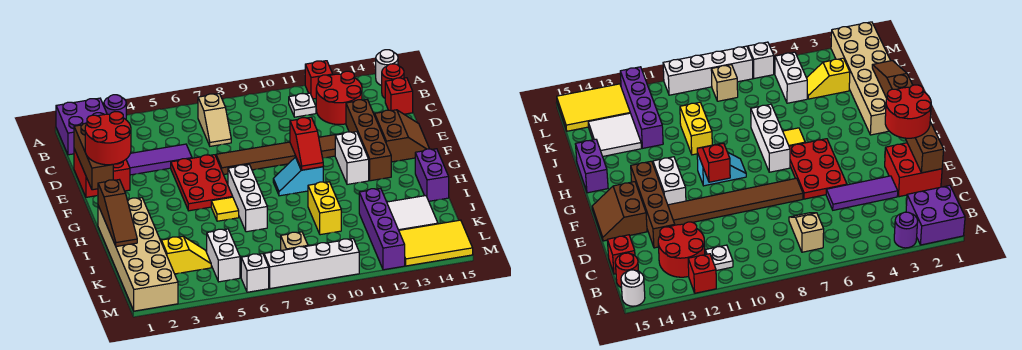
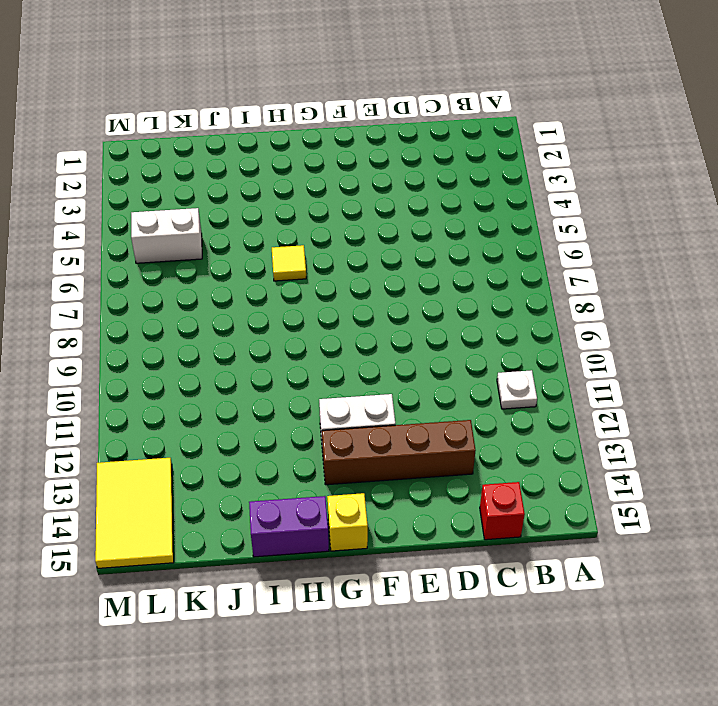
yellow brick G15 level 1 -> none
none -> purple brick A1:B2 level 1
none -> purple round brick A3 level 1
none -> red brick A12 level 1
none -> white round brick A15 level 1

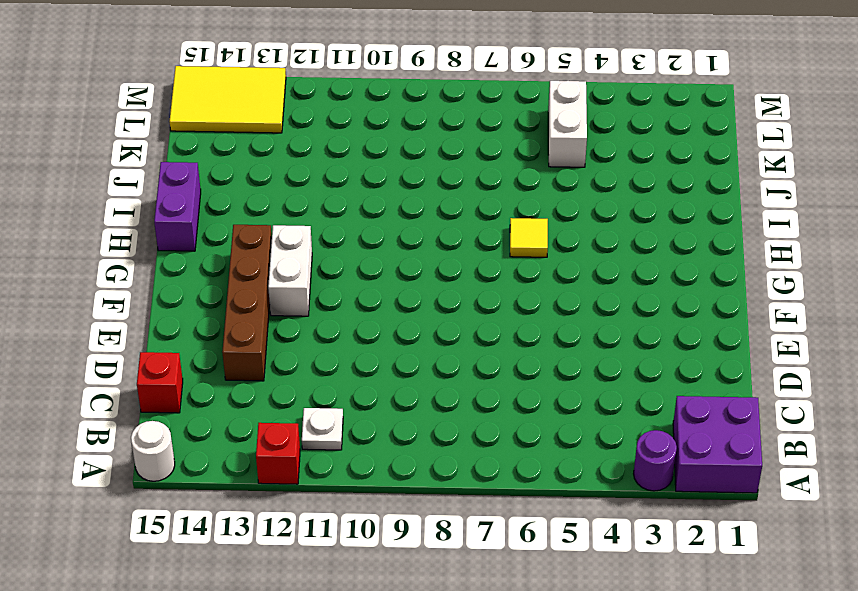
none -> tan slope B7:C7 level 1 top B
none -> red round brick B12:C13 level 1
none -> red round brick B15 level 1
none -> red brick D1:E2 level 1

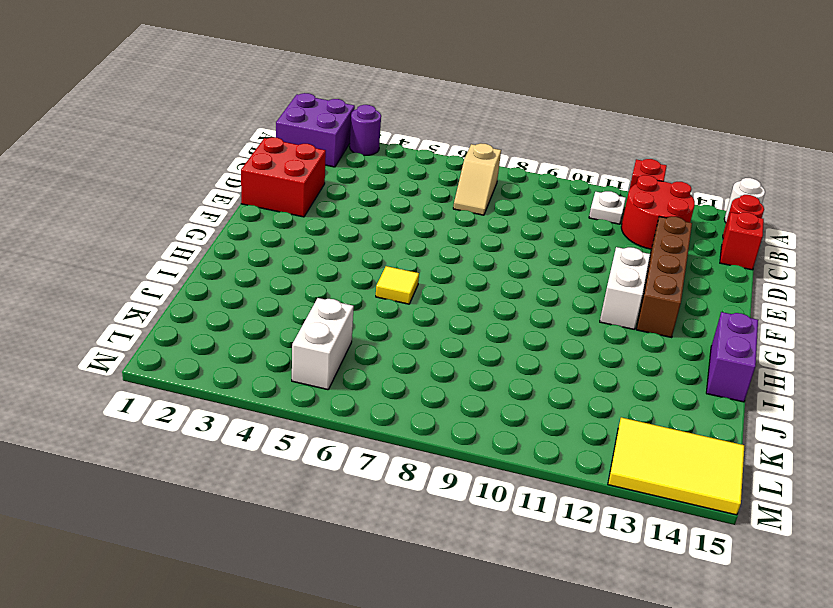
none -> purple tile D3:D5 level 1
none -> red plate E5:G6 level 1
none -> brown tile E7:E12 level 1
none -> brown slope E14:F15 level 1 top 14

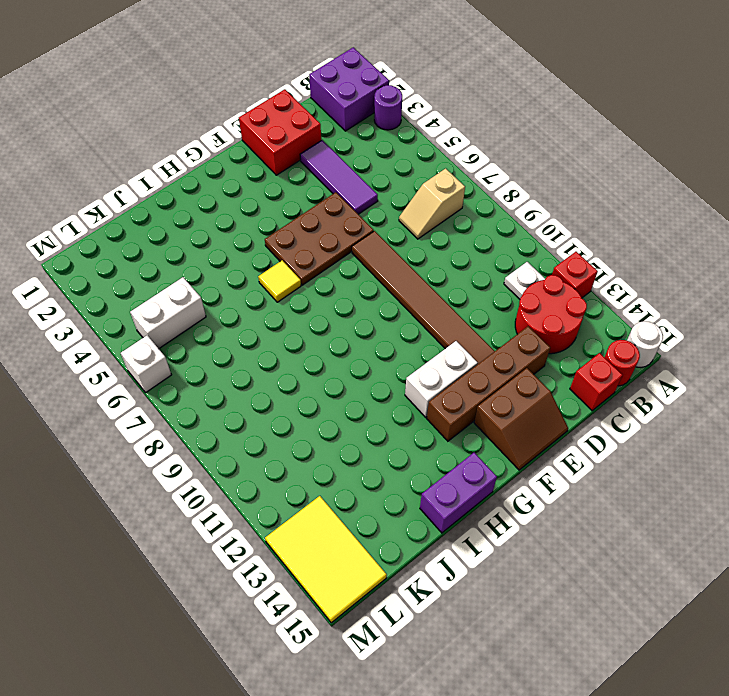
brown plate E5:G6 level 1 -> red plate E5:G6 level 1
none -> white brick G7:I7 level 1
none -> cyan slope G9:G10 level 1 top 10
none -> tan brick H1:M2 level 1
none -> yellow brick I10:J10 level 1

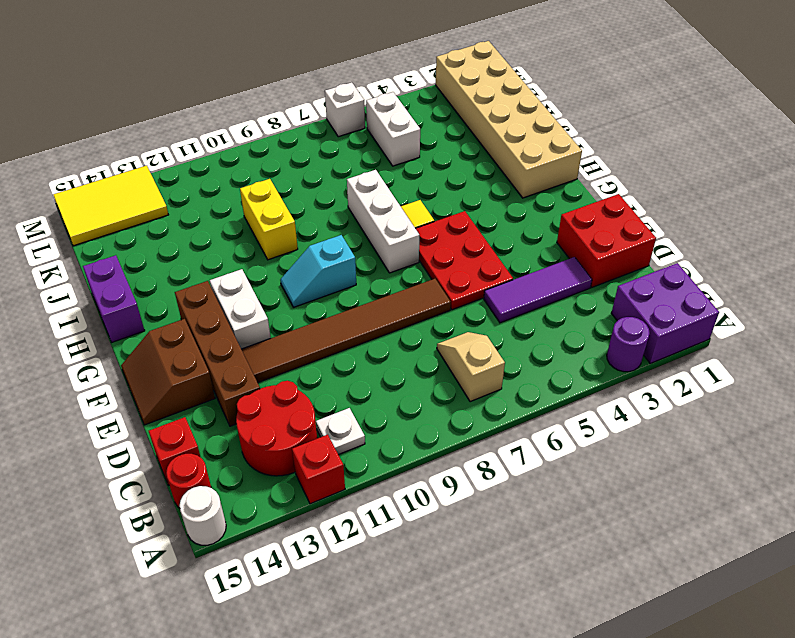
cyan slope G9:G10 level 1 top 9 -> cyan slope G9:G10 level 1 top 10
none -> purple brick J12:M12 level 1
none -> white tile J13:K14 level 1
none -> yellow slope K3:K4 level 1 top 3
none -> tan brick L8 level 1

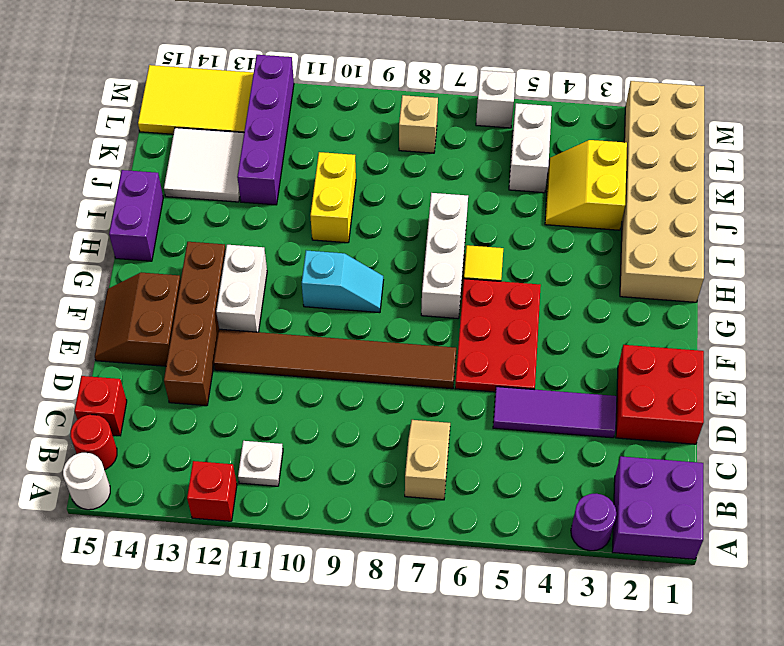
yellow slope J3:K4 level 1 top 3 -> yellow slope K3:K4 level 1 top 3
none -> red round brick B12:C13 level 1
none -> white brick M7:M10 level 1
none -> brown brick D1:F1 level 2
none -> red slope F10:G10 level 2 top F

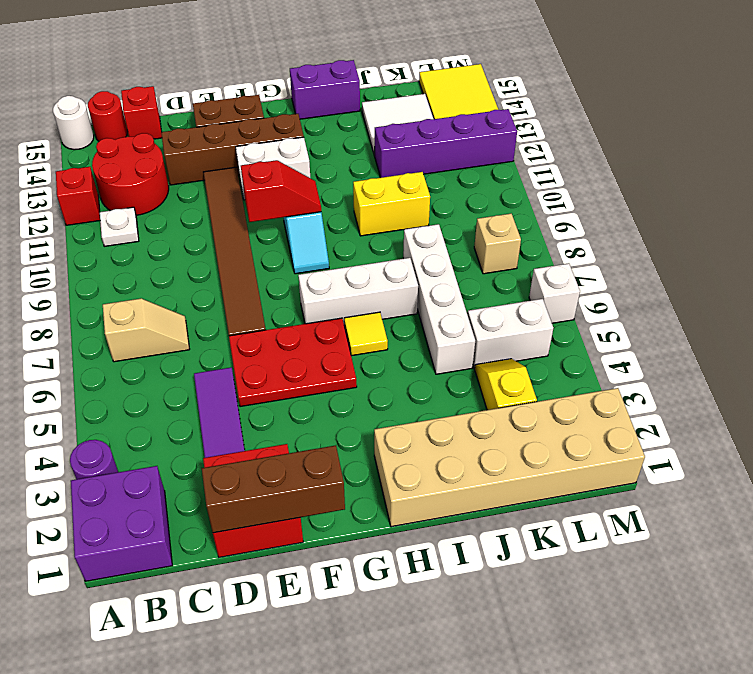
white brick J5:J8 level 1 -> white brick M7:M10 level 1
none -> brown slope H1:J1 level 2 top H
none -> red round brick E1:F2 level 3

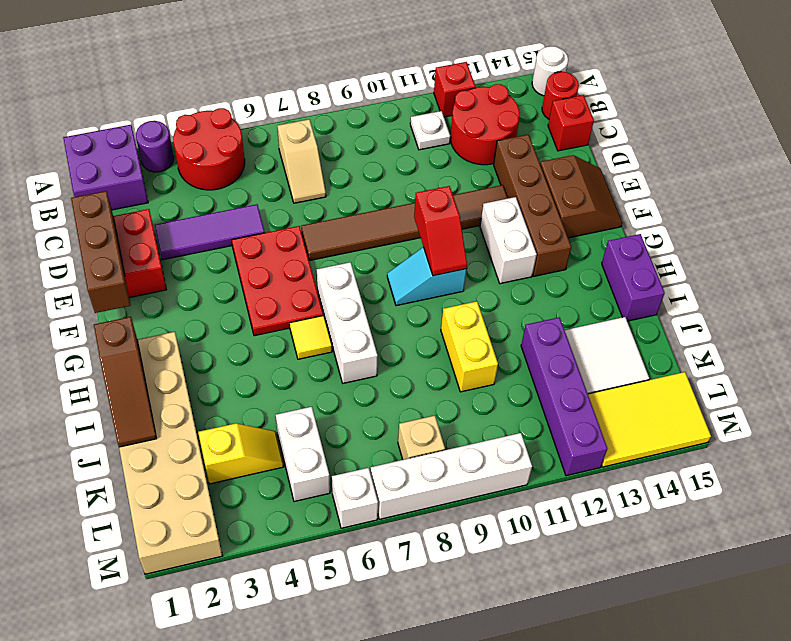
red round brick A4:B5 level 1 -> red round brick E1:F2 level 3

